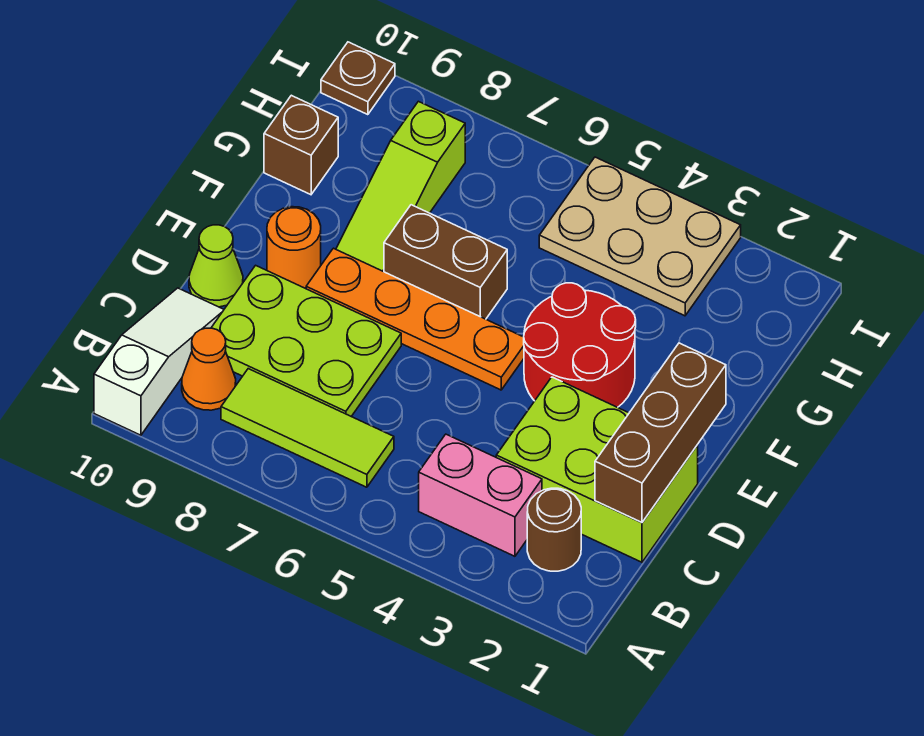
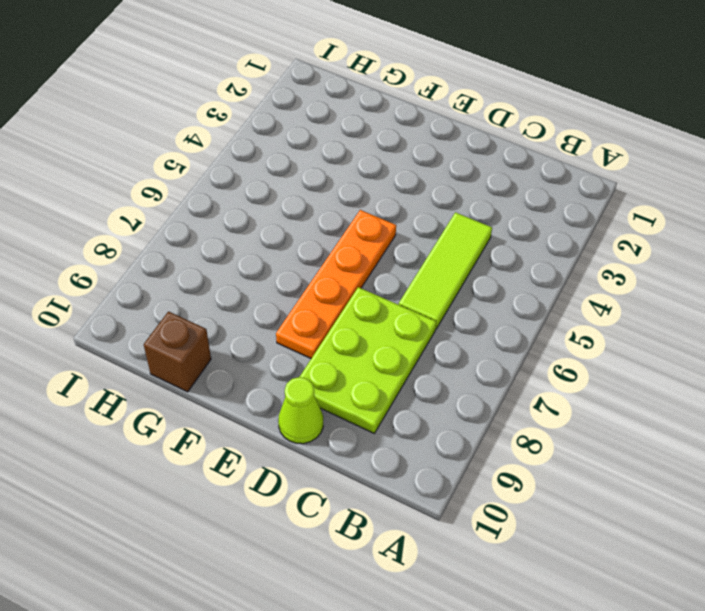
lime tile C4:C6 level 1 -> lime tile B6:B8 level 1
none -> white slope A10:C10 level 1 top A
none -> brown round brick B2 level 1
none -> pink brick B3:B4 level 1

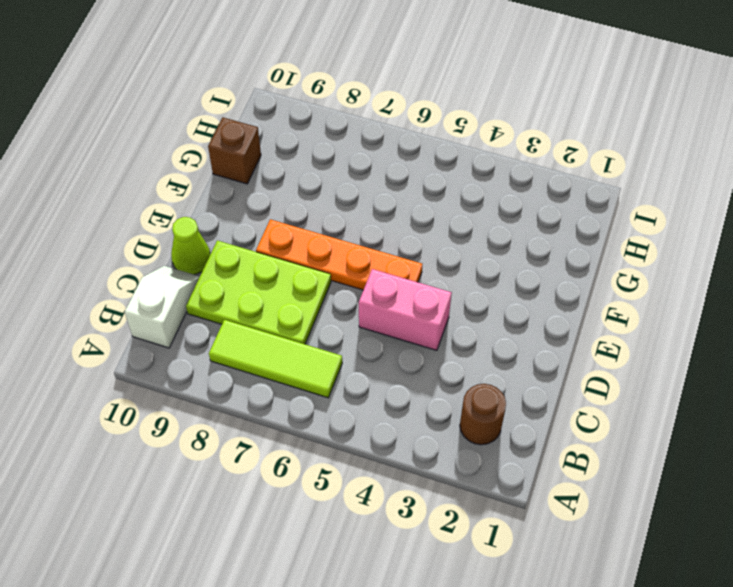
white slope B10:C10 level 1 top B -> white slope A10:C10 level 1 top A
pink brick D4:D5 level 1 -> pink brick B3:B4 level 1
none -> orange cone B9 level 1
none -> lime brick C1:D3 level 1
none -> red round brick E3:F4 level 1

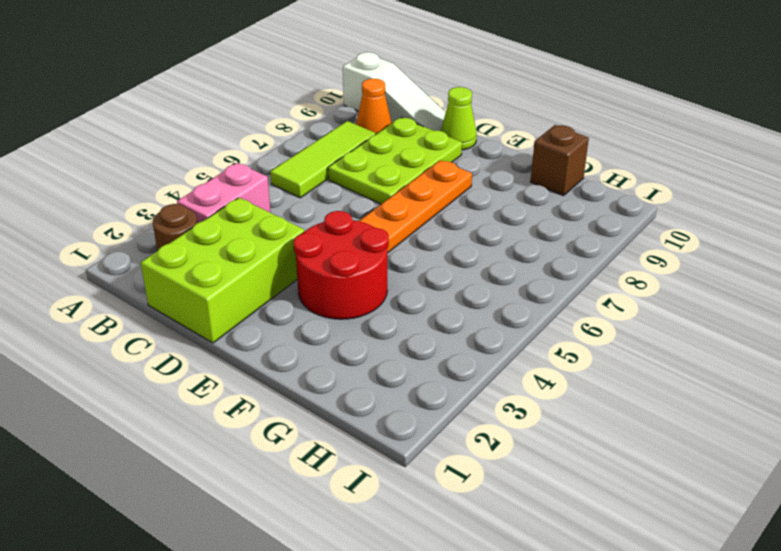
none -> orange round brick E9 level 1
none -> brown brick F6:F7 level 1
none -> lime slope F8:H8 level 1 top H

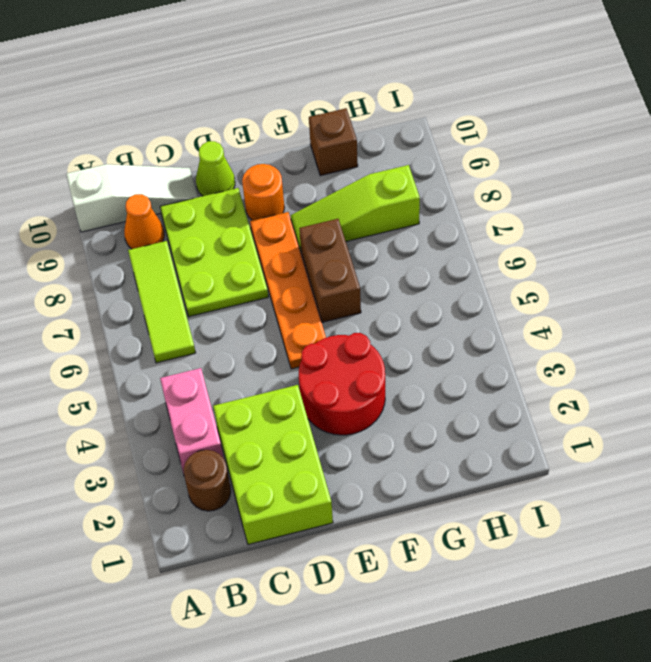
none -> tan plate H3:I5 level 1
none -> brown plate I10 level 1
none -> brown brick C1:E1 level 2

